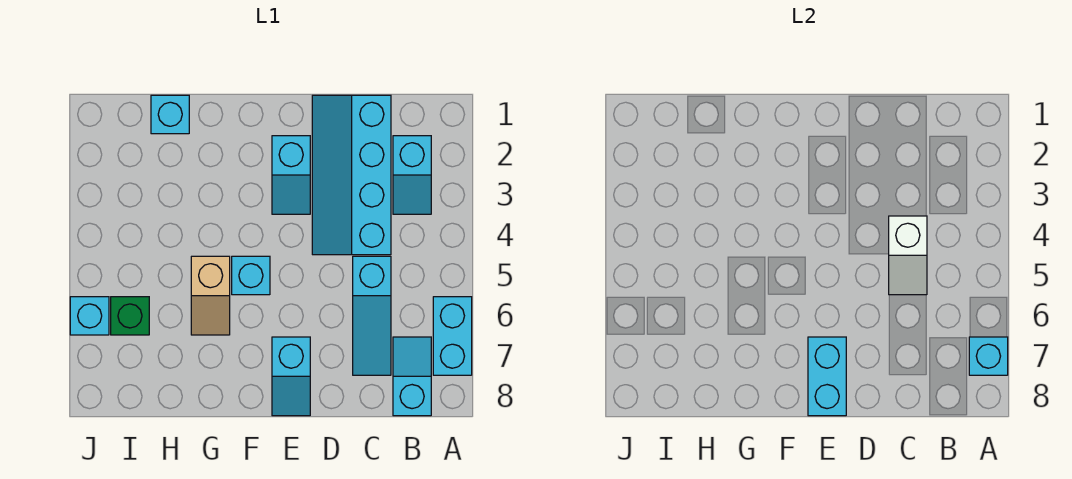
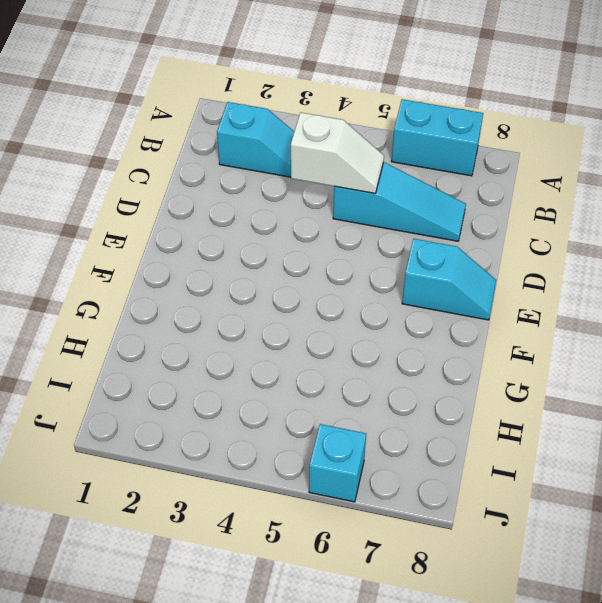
none -> cyan slope B7:B8 level 1 top 8
none -> cyan slope C1:D4 level 1 top C
none -> cyan slope E2:E3 level 1 top 2

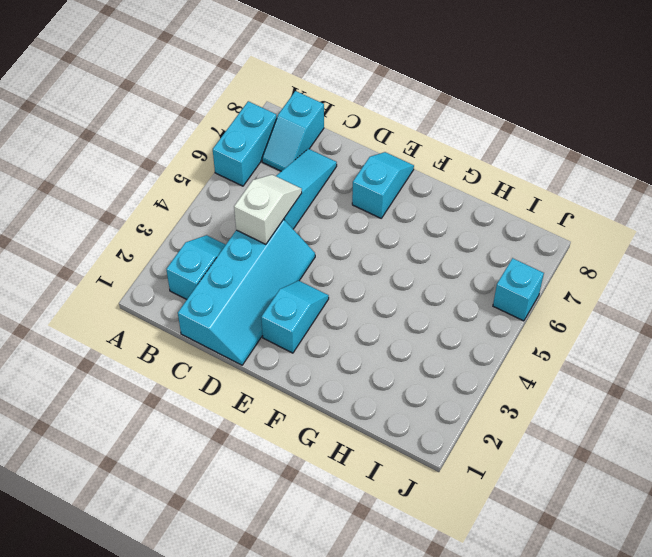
none -> cyan brick F5 level 1
none -> tan slope G5:G6 level 1 top 5
none -> cyan brick H1 level 1

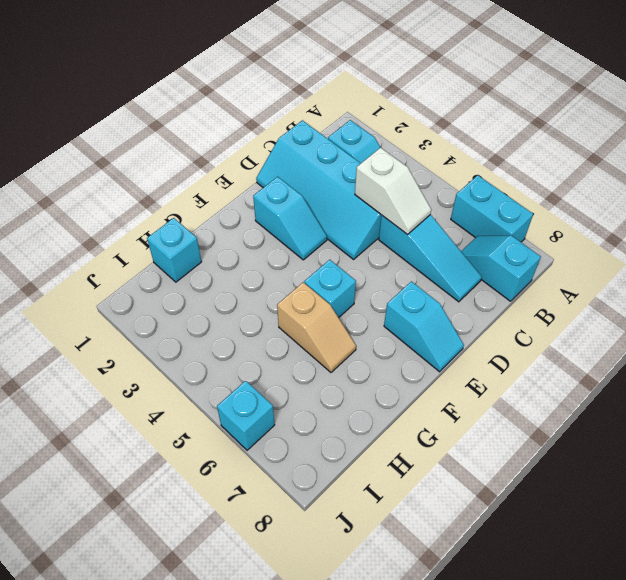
none -> green brick I6 level 1
none -> cyan brick A7 level 2
none -> cyan brick E7:E8 level 2

